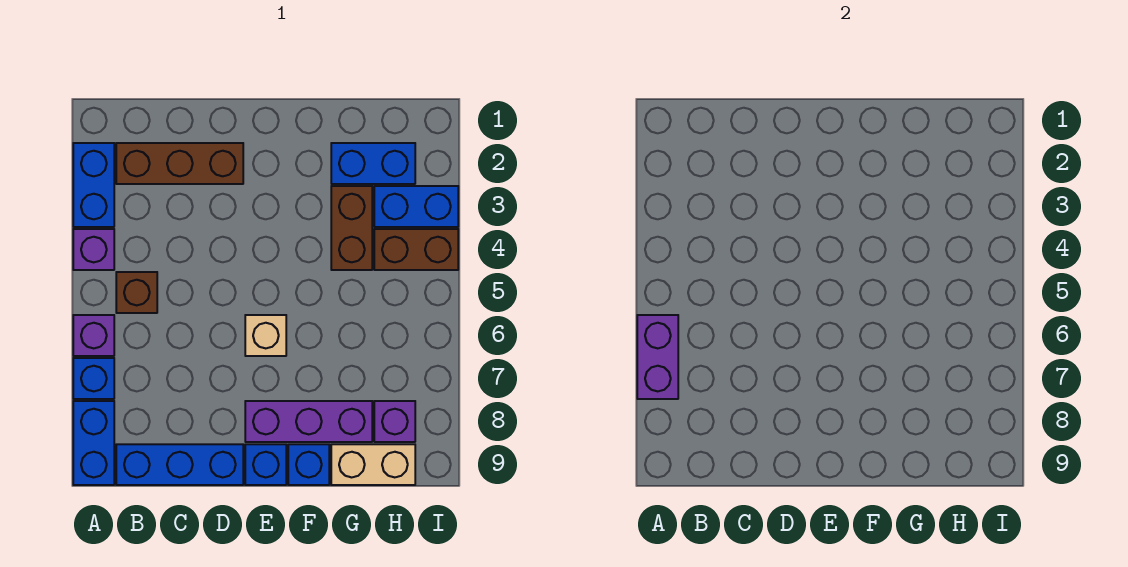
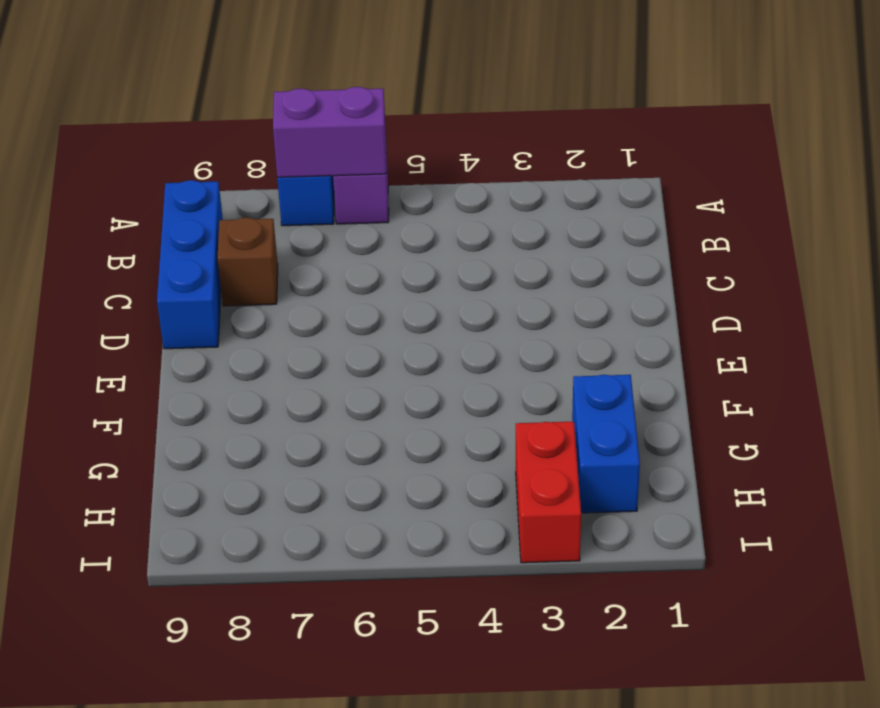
brown brick C8 level 1 -> brown brick B5 level 1
red brick H3:I3 level 1 -> blue brick H3:I3 level 1
none -> blue brick A2:A3 level 1
none -> purple brick A4 level 1
none -> blue brick A8:A9 level 1

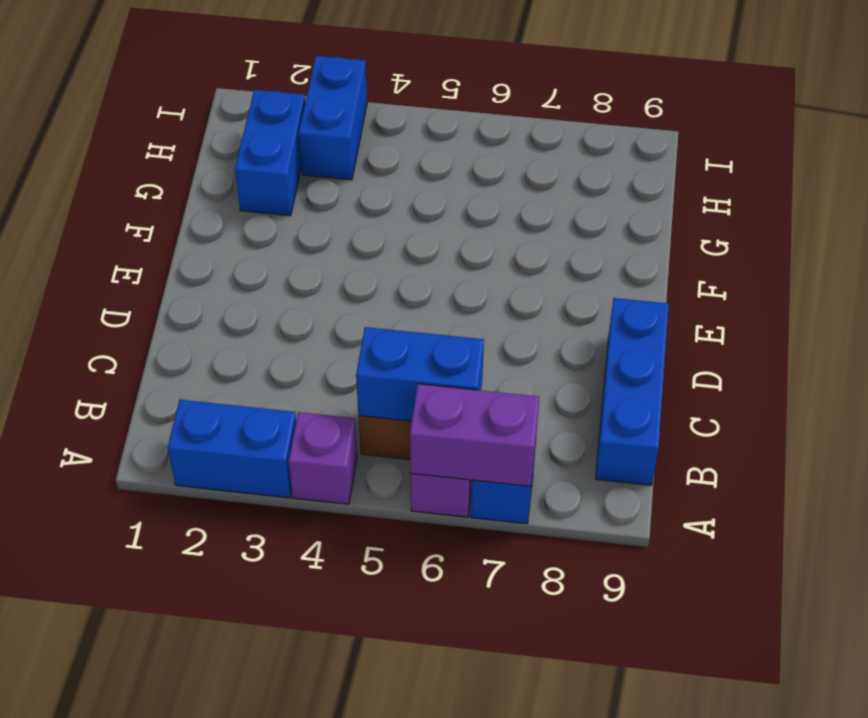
blue brick B5:B6 level 2 -> blue brick A8:A9 level 1
none -> brown brick B2:D2 level 1
none -> tan brick E6 level 1
none -> purple brick E8:G8 level 1

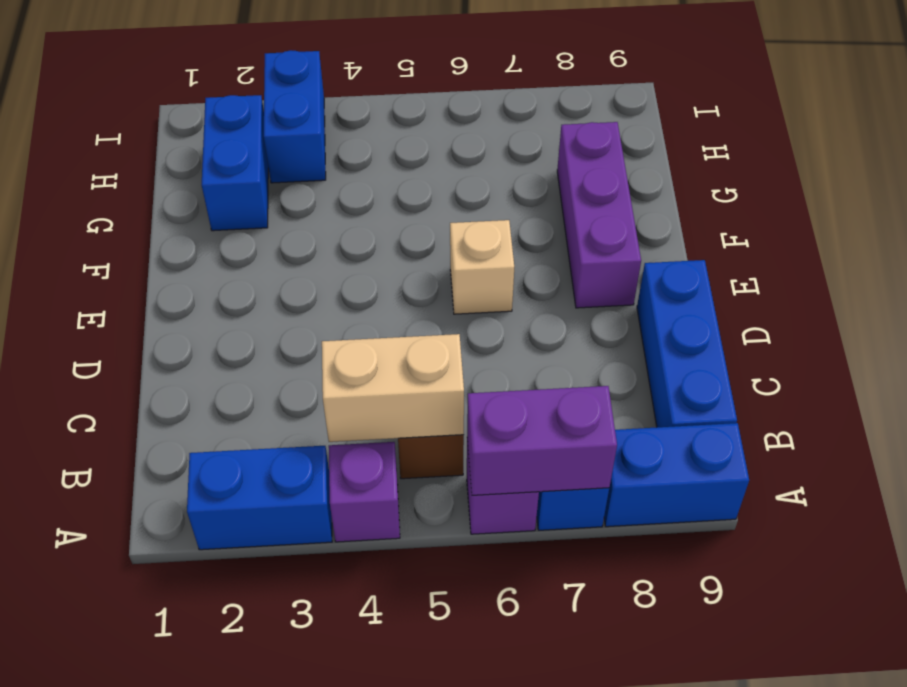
tan brick B4:B5 level 2 -> tan brick G9:H9 level 1
none -> brown brick B2:D2 level 1
none -> blue brick E9 level 1
none -> blue brick F9 level 1

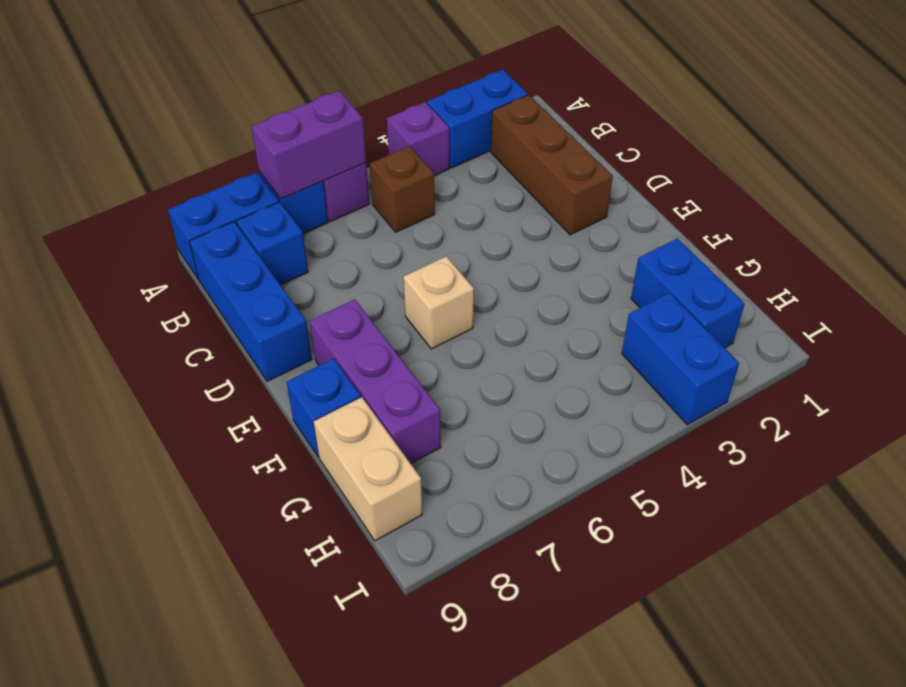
blue brick B8 level 1 -> blue brick E9 level 1
none -> brown brick G3:G4 level 1
none -> brown brick H4:I4 level 1
none -> purple brick H8 level 1

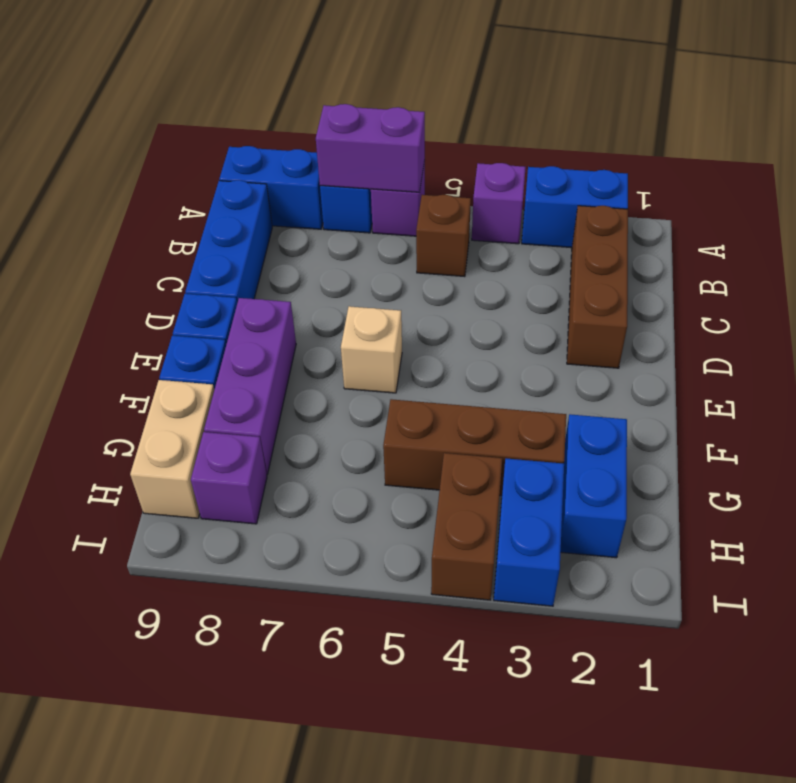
brown brick G3:G5 level 1 -> brown brick G3:G4 level 1

